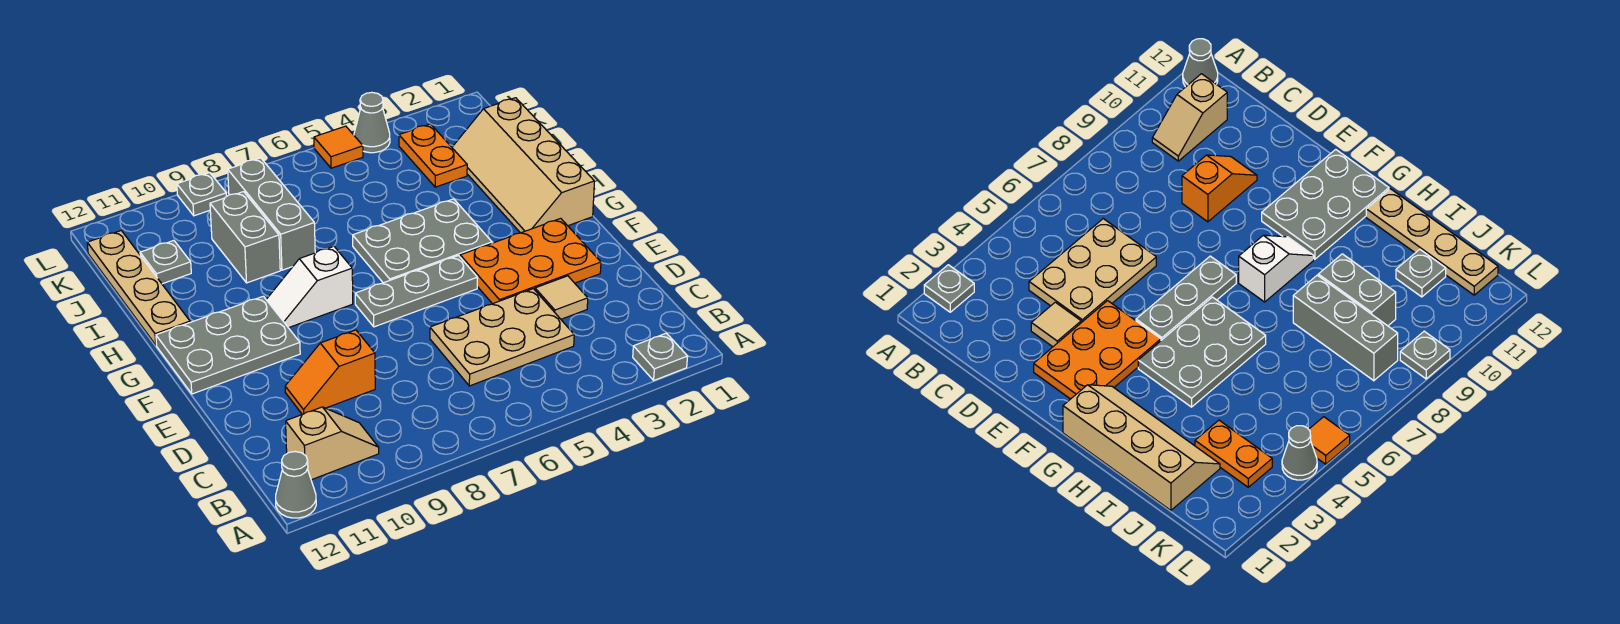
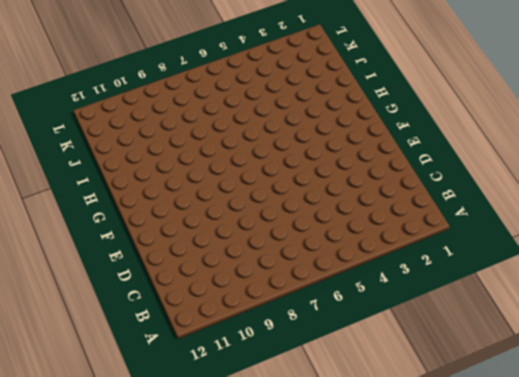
none -> grey plate A2 level 1
none -> grey cone A12 level 1
none -> tan slope B10:B11 level 1 top 11

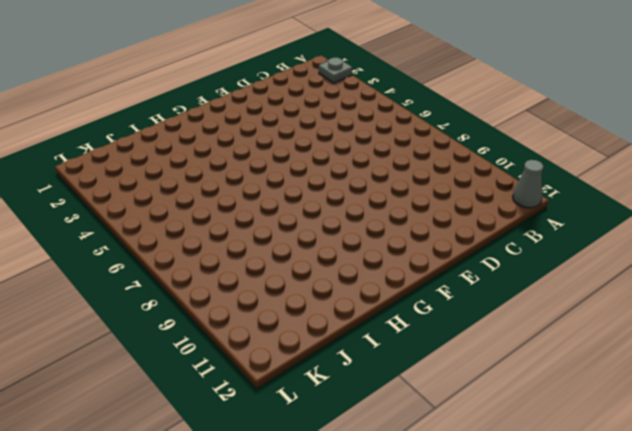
none -> tan slope B10:B11 level 1 top 11
none -> tan plate C4:D6 level 1
none -> tan tile D3 level 1

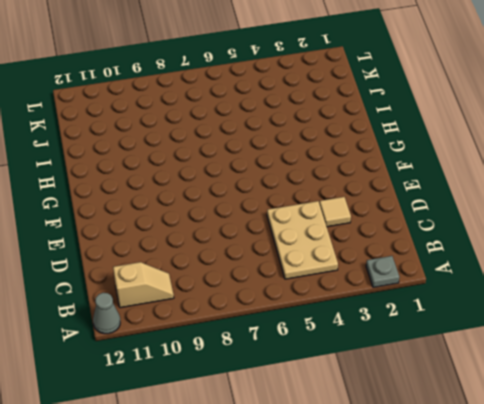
tan plate B4:D5 level 1 -> tan plate C4:D6 level 1
none -> orange slope D9:D10 level 1 top 9
none -> orange plate E2:F4 level 1
none -> grey plate F5:F7 level 1

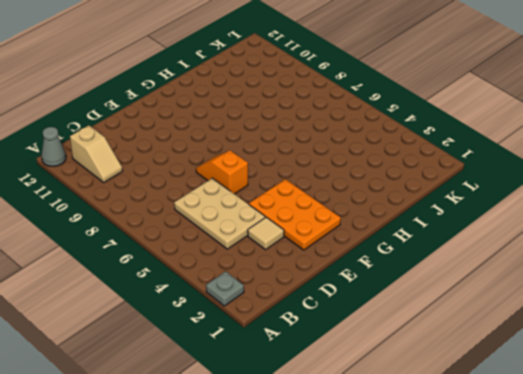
orange slope E6:E7 level 1 top 6 -> orange slope D9:D10 level 1 top 9
none -> grey plate F5:F7 level 1
none -> grey plate F10:G12 level 1
none -> tan slope G1:J2 level 1 top 1

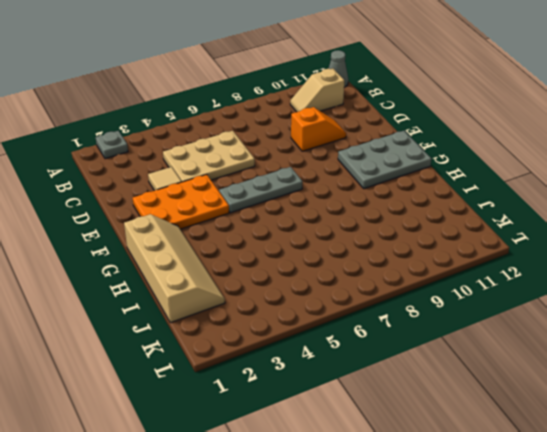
none -> grey plate G4:H6 level 1
none -> white slope G8:G9 level 1 top 8
none -> tan plate H12:K12 level 1

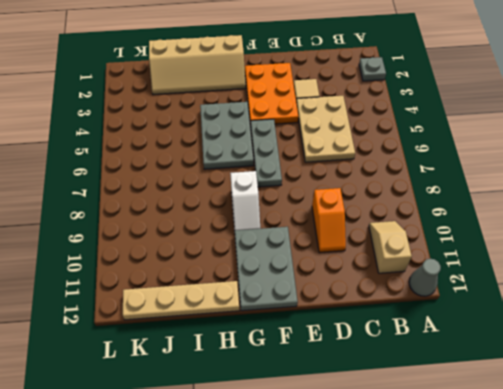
none -> grey brick I8:K8 level 1
none -> grey brick I9:J9 level 1
none -> orange plate J3:K3 level 1

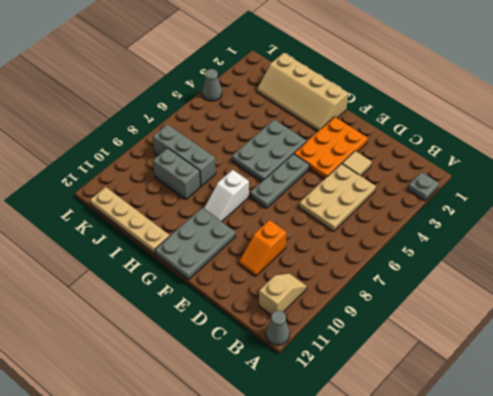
none -> orange plate J3:K3 level 1
none -> grey plate J11 level 1
none -> orange tile L5 level 1

